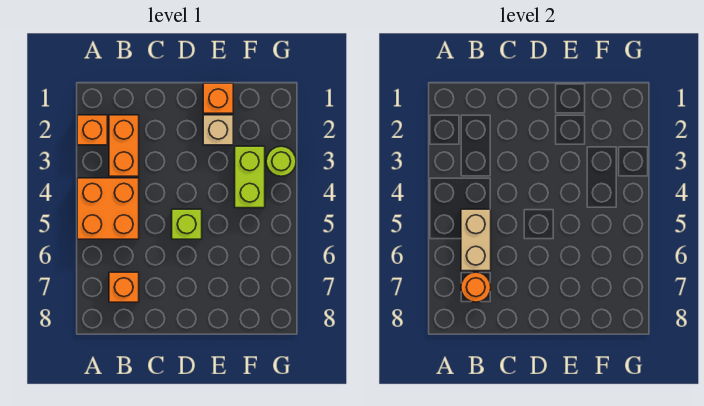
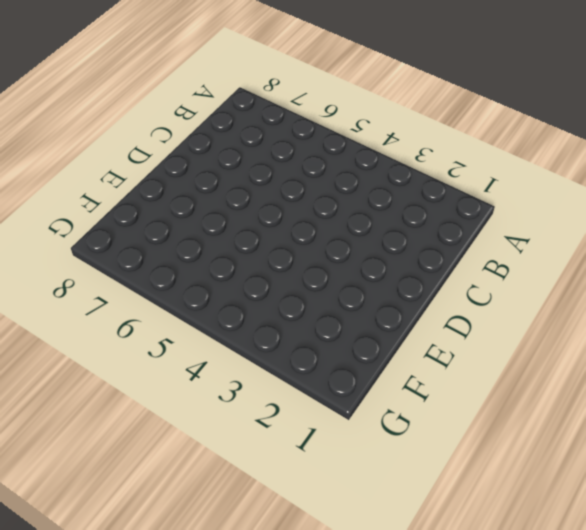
none -> orange brick A2 level 1
none -> orange brick A4:B5 level 1

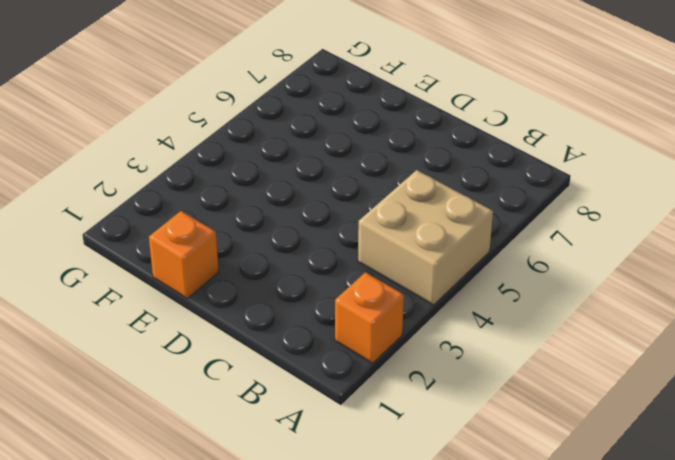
tan brick A4:B5 level 1 -> orange brick A4:B5 level 1
none -> orange brick B2:B3 level 1
none -> orange brick B7 level 1

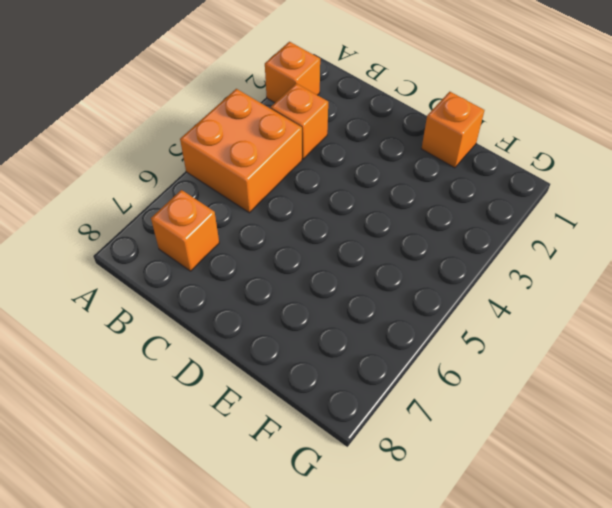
orange brick B3 level 1 -> orange brick B2:B3 level 1
none -> lime brick D5 level 1
none -> tan brick E2 level 1

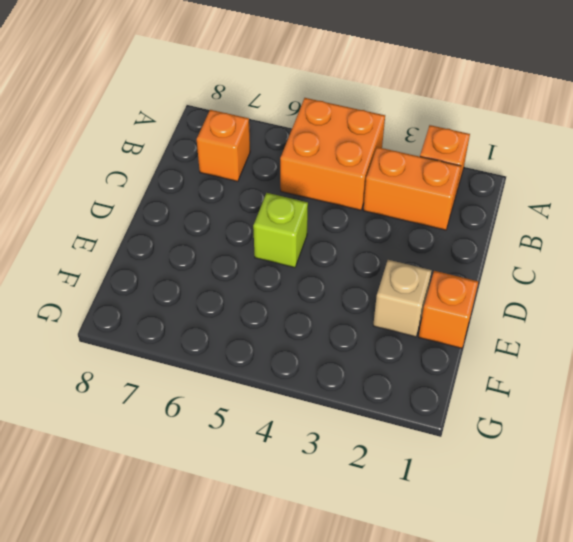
none -> lime brick F3:F4 level 1
none -> lime round brick G3 level 1

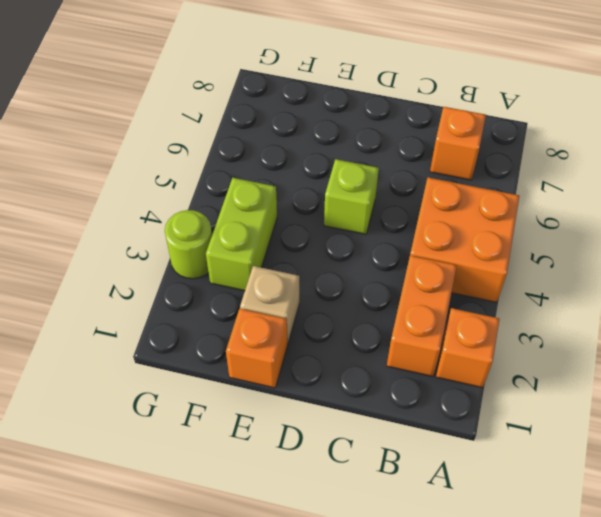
none -> tan brick B5:B6 level 2
none -> orange round brick B7 level 2

